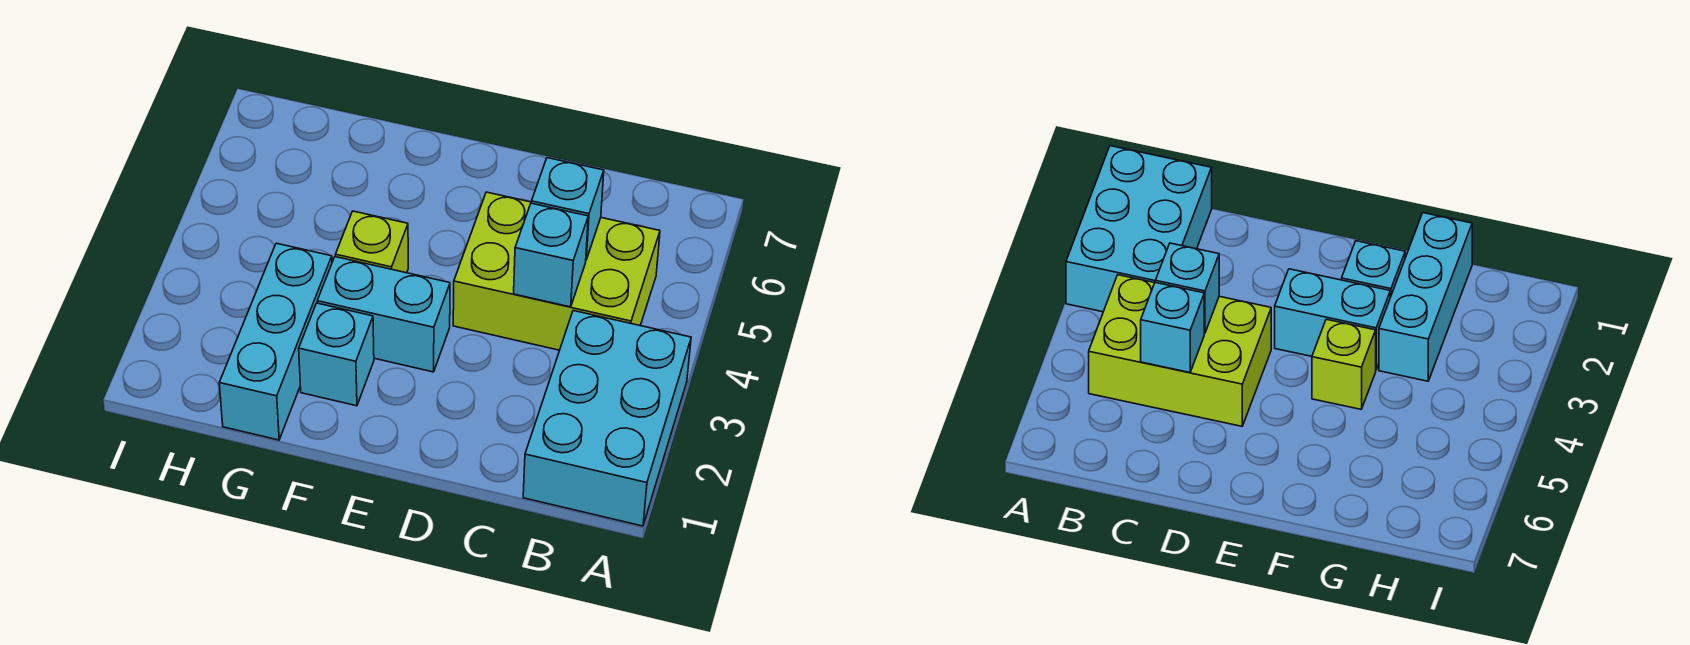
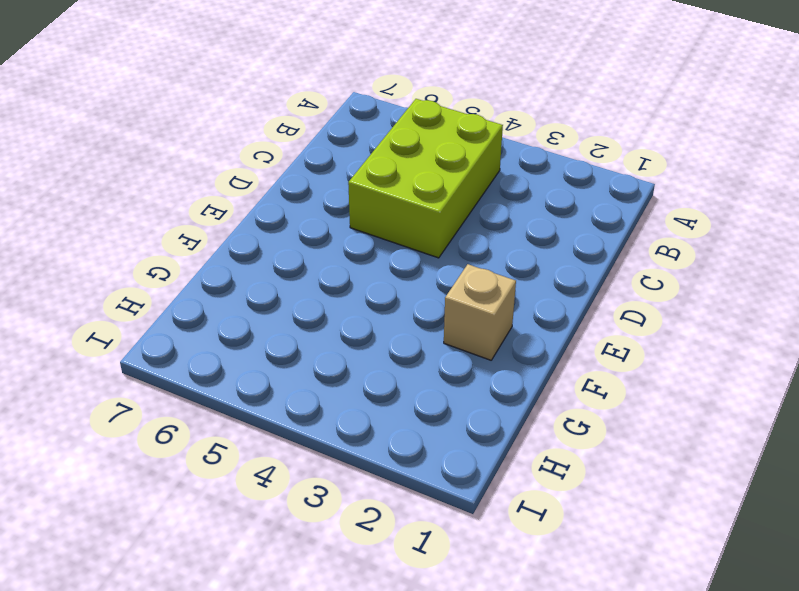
tan brick F2 level 1 -> cyan brick F2 level 1
none -> cyan brick A1:B3 level 1
none -> cyan brick E3:F3 level 1

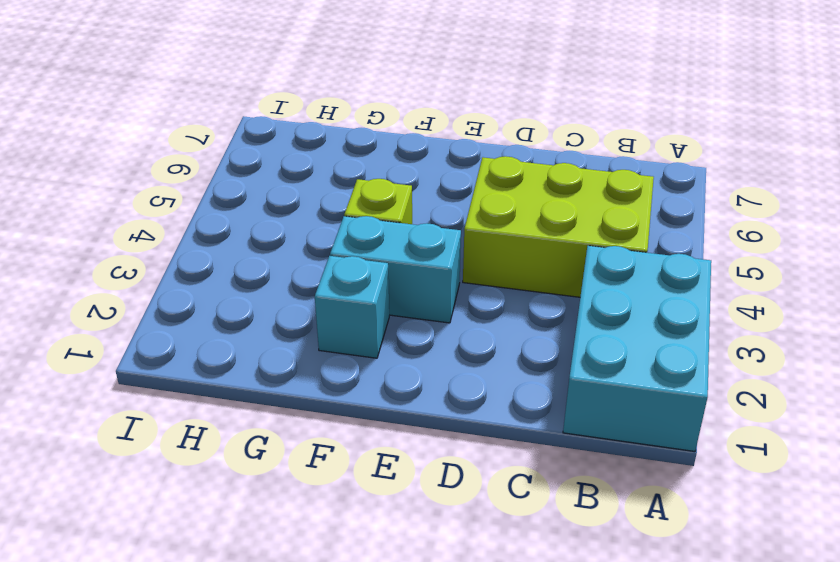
none -> cyan brick G1:G3 level 1
none -> cyan brick C4 level 2

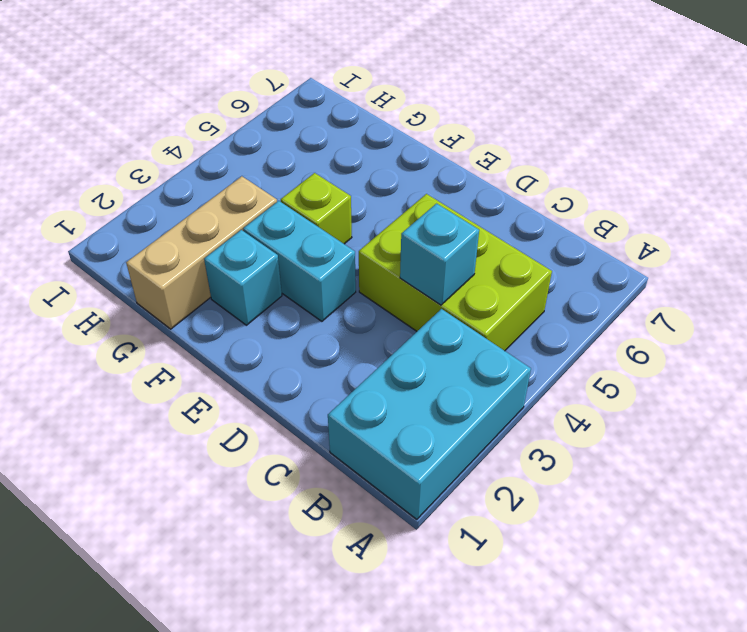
tan brick G1:G3 level 1 -> cyan brick G1:G3 level 1
none -> cyan brick C5 level 2

